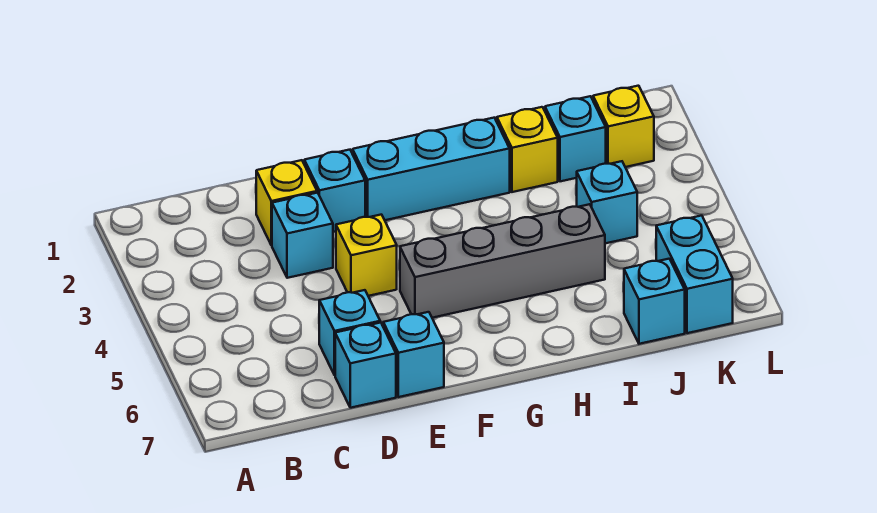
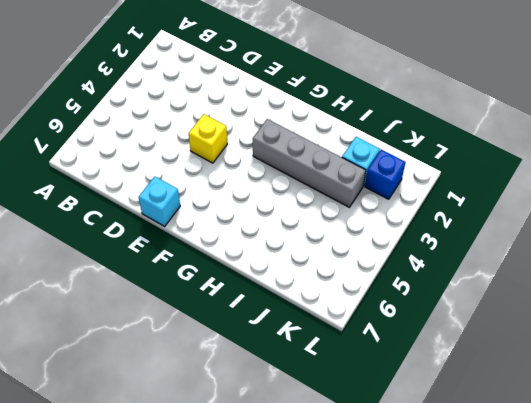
grey brick G3:J3 level 1 -> grey brick F5:I5 level 1
blue brick K2 level 1 -> yellow brick K2 level 1
none -> yellow brick D2 level 1
none -> cyan brick D3 level 1
none -> cyan brick D6 level 1

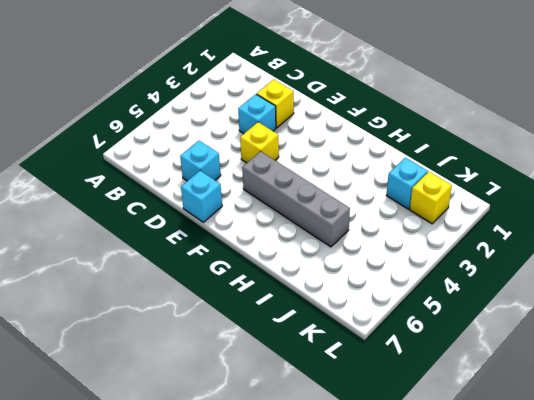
none -> cyan brick D7 level 1
none -> cyan brick E2 level 1
none -> cyan brick F2:H2 level 1

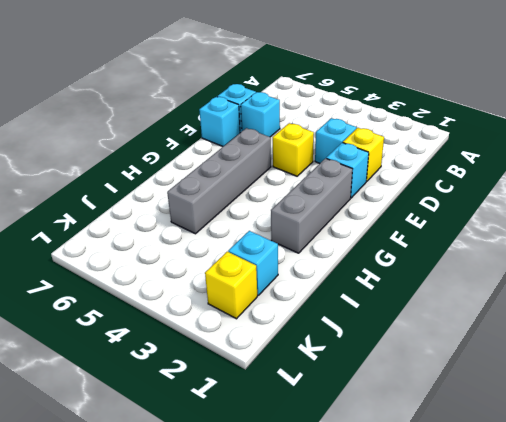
grey brick F2:H2 level 1 -> cyan brick F2:H2 level 1
none -> yellow brick I2 level 1
none -> cyan brick J4 level 1
none -> cyan brick J7 level 1

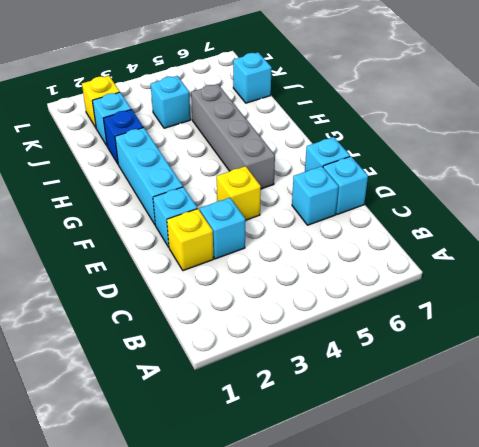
blue brick I2 level 1 -> yellow brick I2 level 1
none -> cyan brick K6:K7 level 1

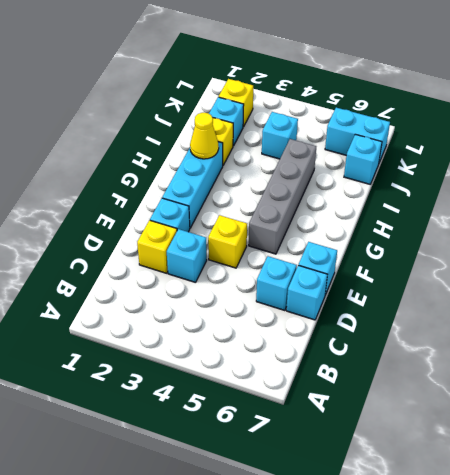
yellow cone H2 level 2 -> none

